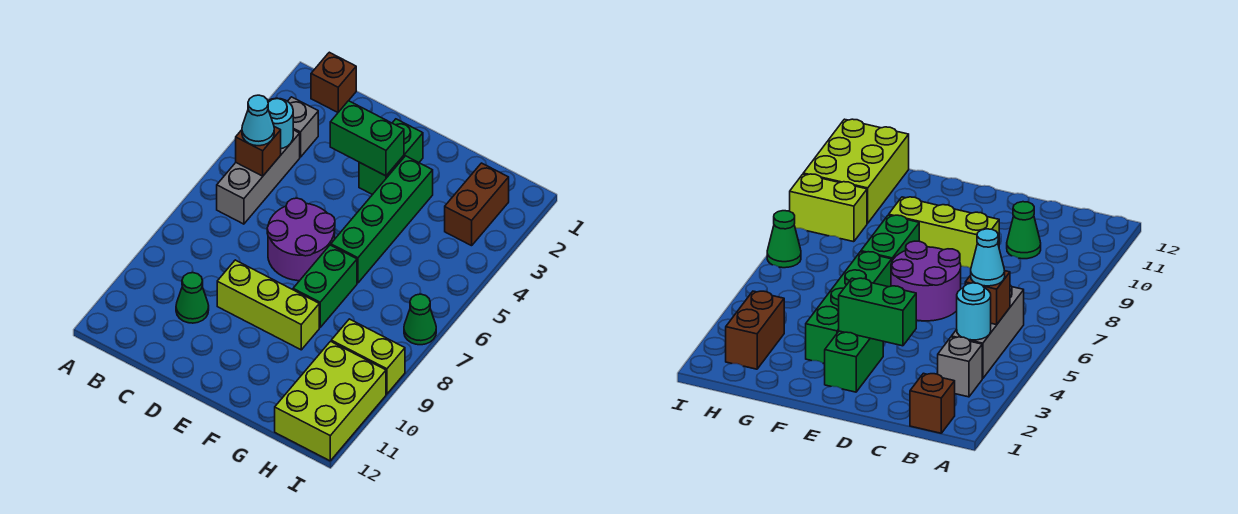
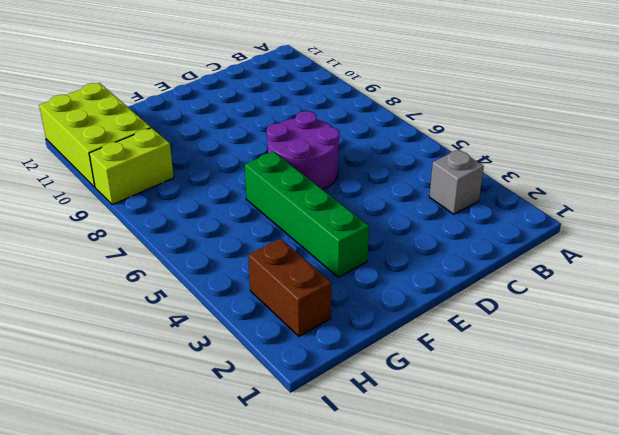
none -> brown brick B1 level 1
none -> grey brick B4:B6 level 1
none -> green cone C10 level 1

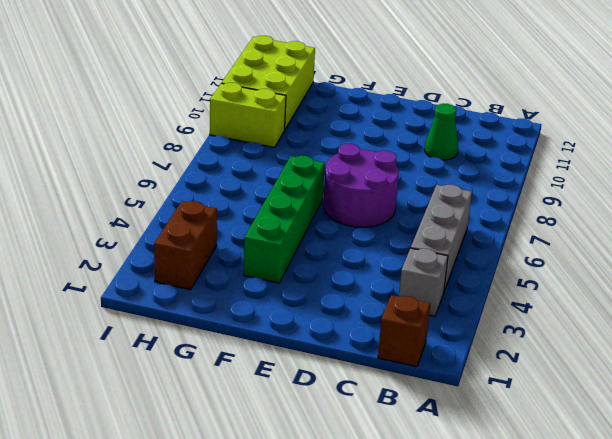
none -> lime brick D9:F9 level 1
none -> green brick E2:E3 level 1
none -> green brick F7:F8 level 1

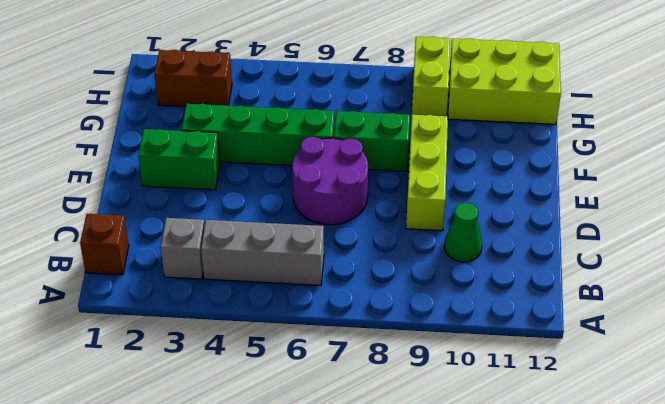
none -> green cone I7 level 1
none -> cyan round brick B4 level 2
none -> brown brick B5 level 2

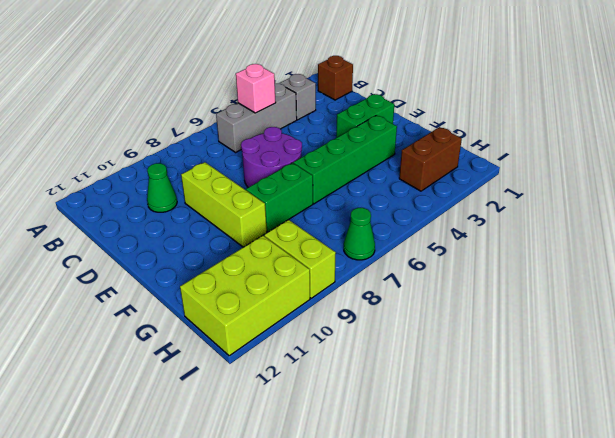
pink brick B5 level 2 -> brown brick B5 level 2
none -> cyan round brick B4 level 2
none -> green brick D3:E3 level 2
none -> cyan cone B5 level 3

